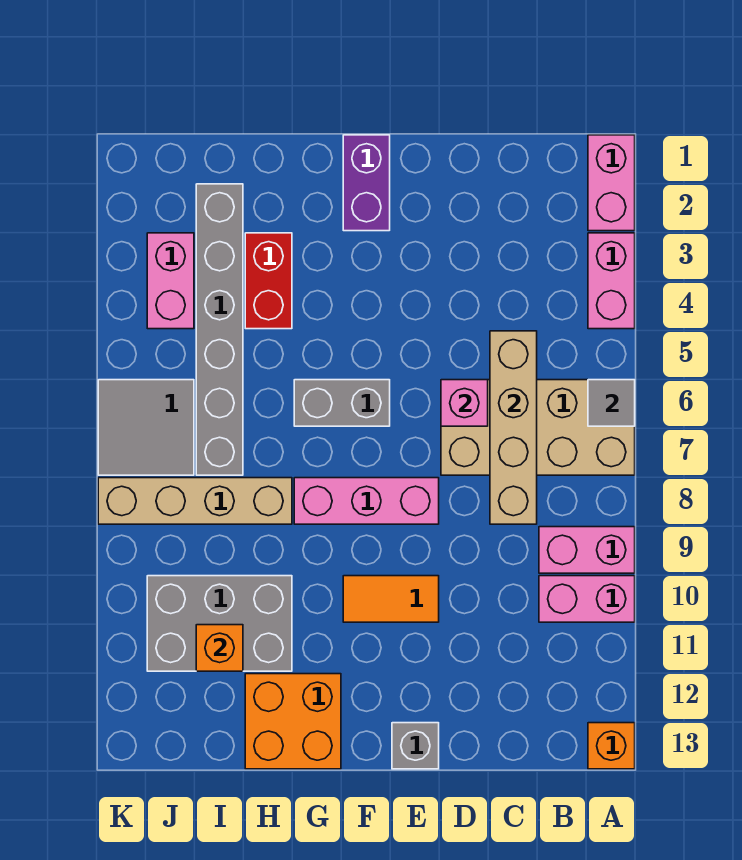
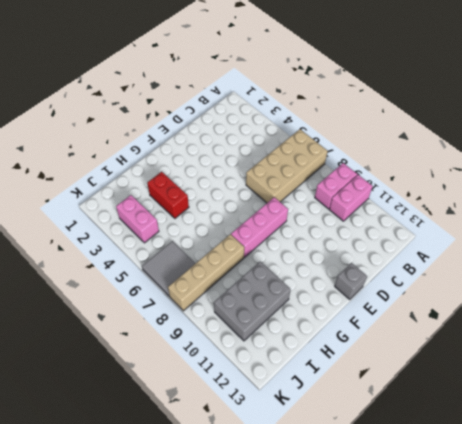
none -> pink brick A1:A2 level 1
none -> pink brick A3:A4 level 1
none -> orange brick A13 level 1

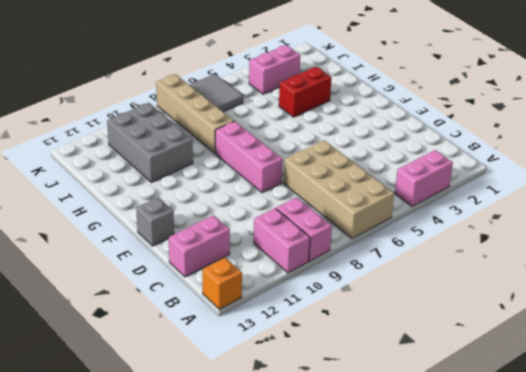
pink brick C12:C13 level 1 -> pink brick A1:A2 level 1
none -> orange tile E10:F10 level 1
none -> purple brick F1:F2 level 1
none -> grey brick F6:G6 level 1

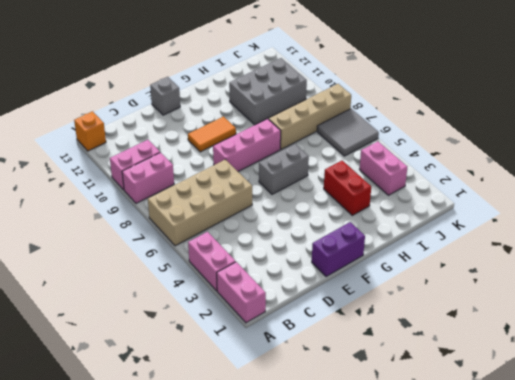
purple brick E1:F1 level 1 -> purple brick F1:F2 level 1
none -> orange brick G12:H13 level 1
none -> grey brick I2:I7 level 1
none -> grey tile A6 level 2

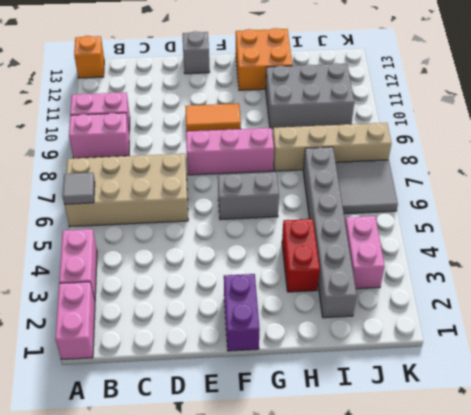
none -> tan brick C5:C8 level 2
none -> pink brick D6 level 2
none -> orange brick I11 level 2

